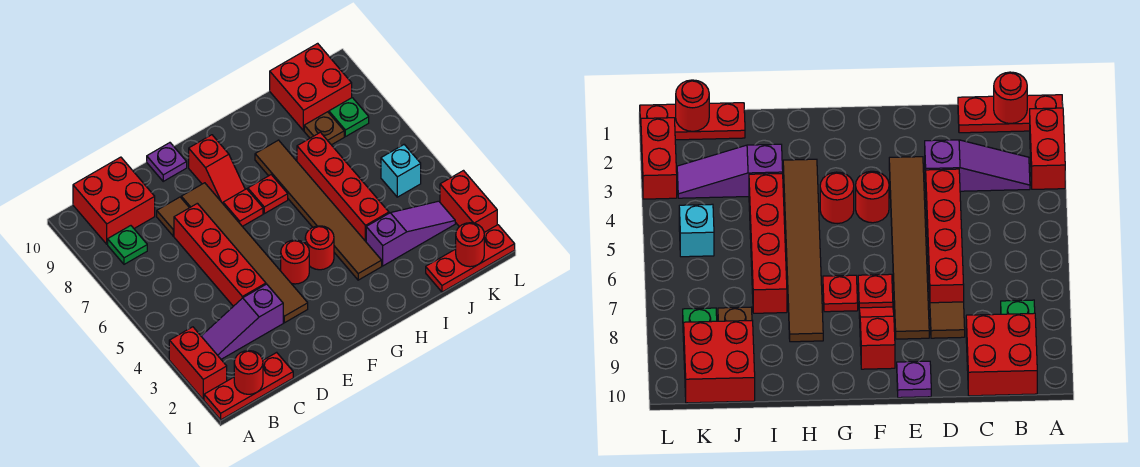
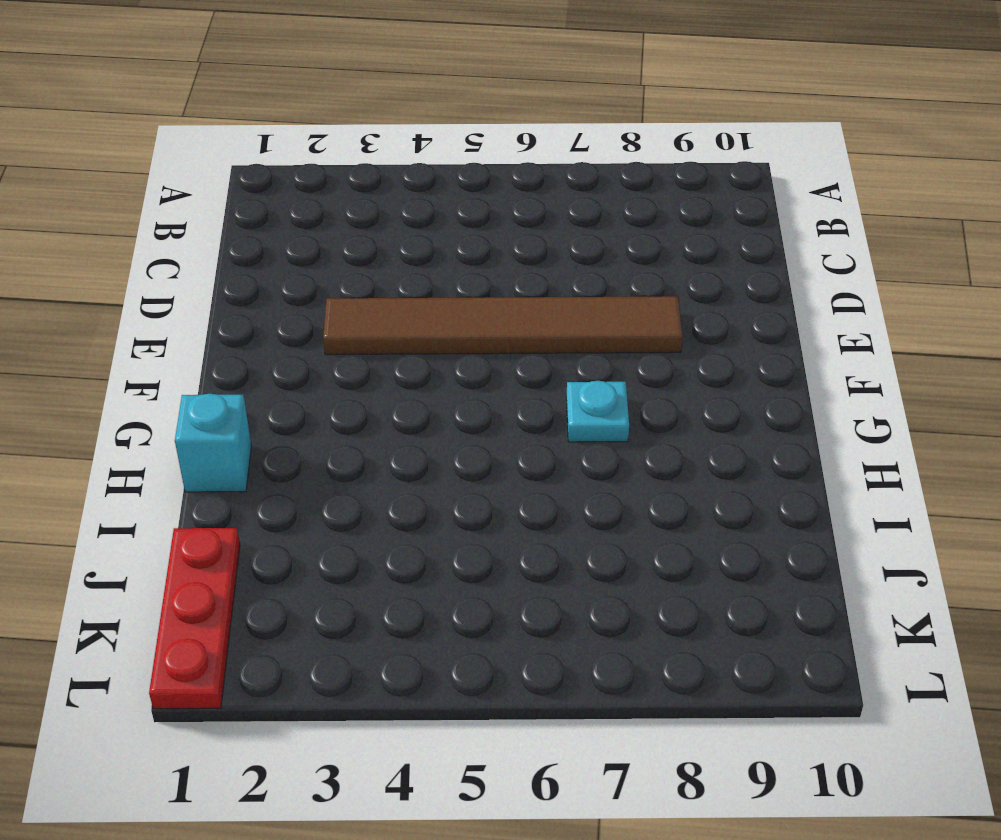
cyan plate G7 level 1 -> red plate G7 level 1
cyan brick H1 level 1 -> cyan brick K5 level 1
none -> red plate A1:C1 level 1
none -> red brick A2:A3 level 1
none -> purple slope B3:D3 level 1 top D

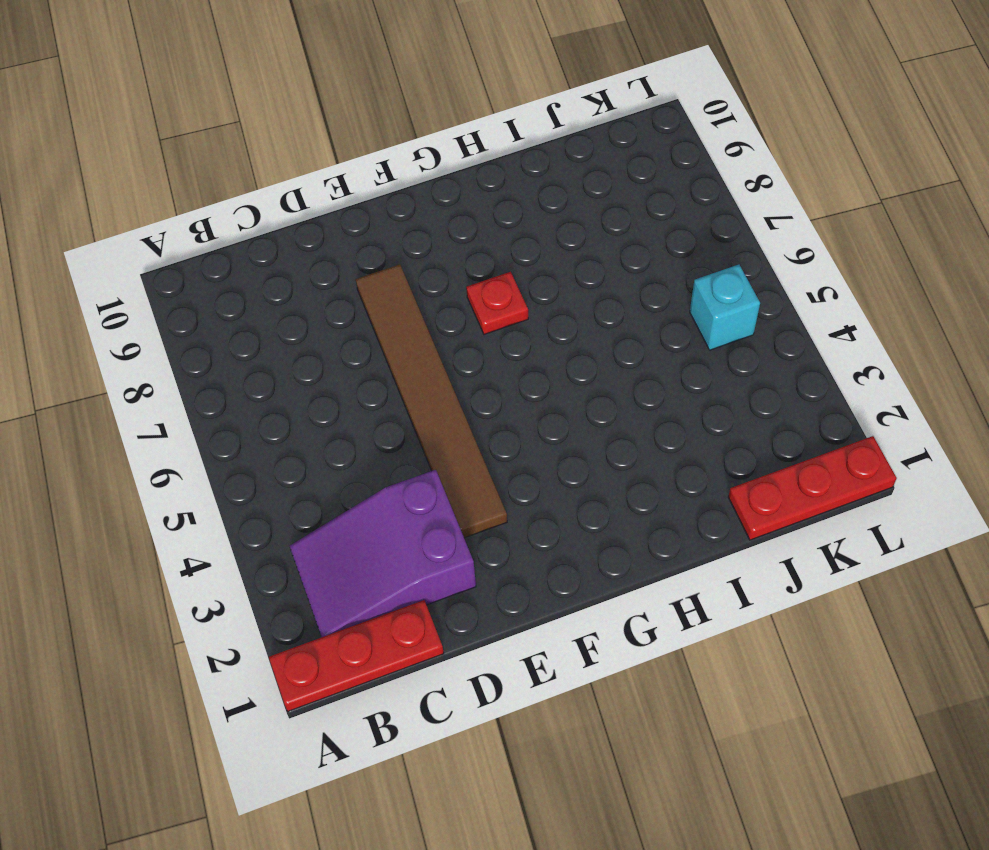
purple slope B2:D3 level 1 top D -> purple slope B3:D3 level 1 top D
none -> red brick A2:A3 level 1
none -> green plate B8 level 1
none -> red brick B9:C10 level 1

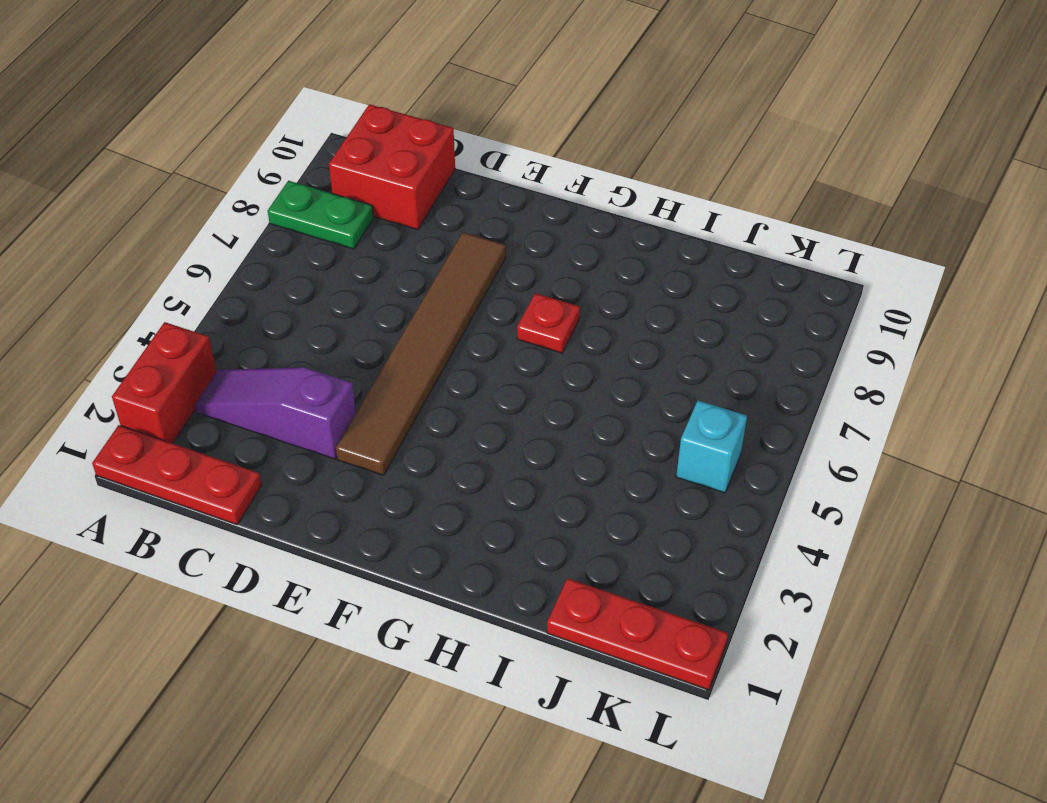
green plate A8:B8 level 1 -> green plate B8 level 1
none -> red brick D4:D7 level 1
none -> brown tile D8 level 1
none -> purple plate E10 level 1

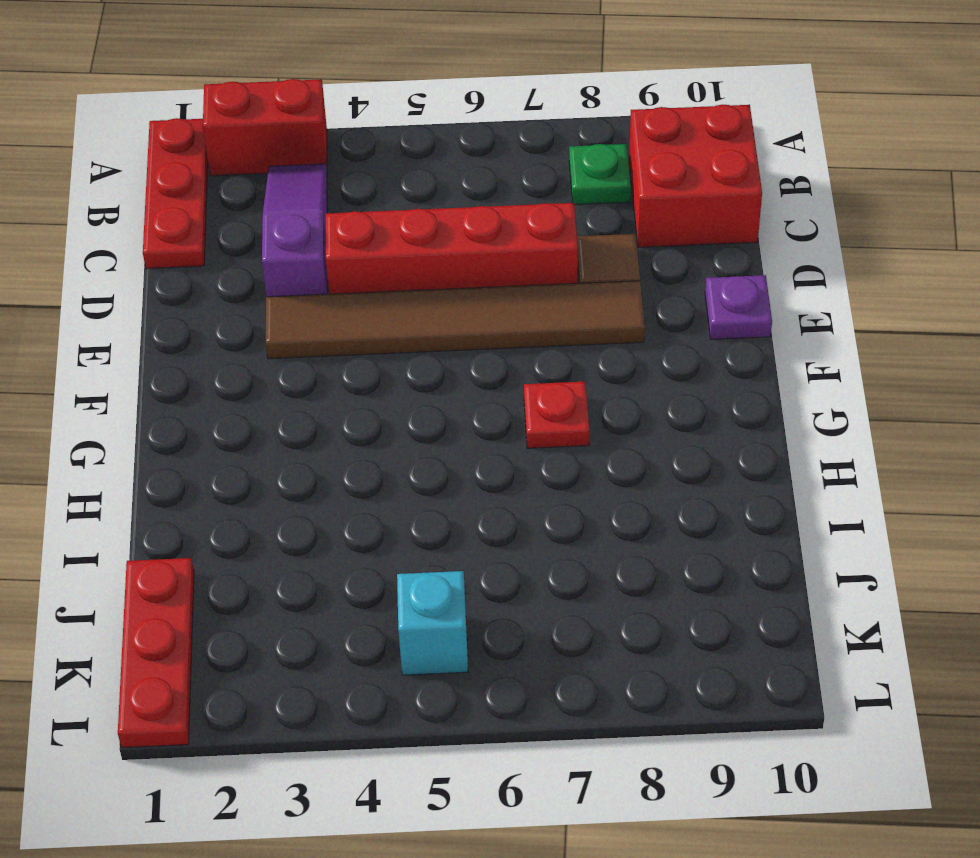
none -> red round brick F4 level 1
none -> red plate F7 level 1
none -> red slope F8:F9 level 1 top 9

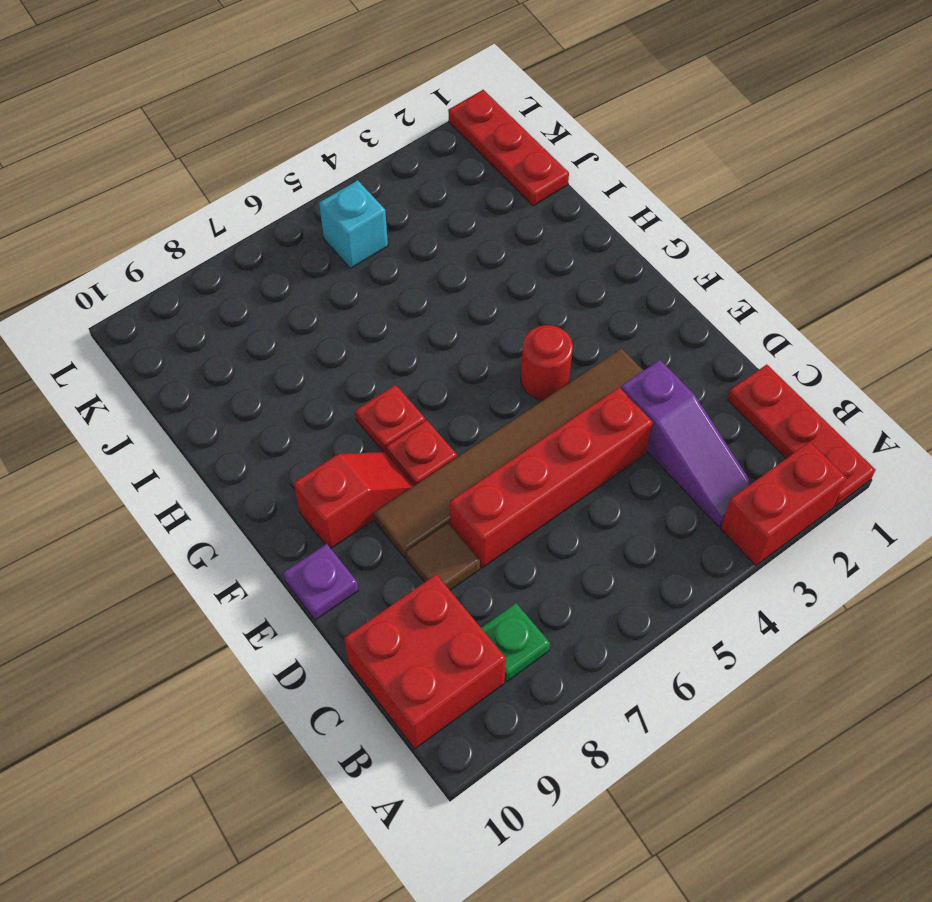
none -> red round brick G4 level 1
none -> brown tile H3:H8 level 1
none -> purple slope I3:K3 level 1 top I

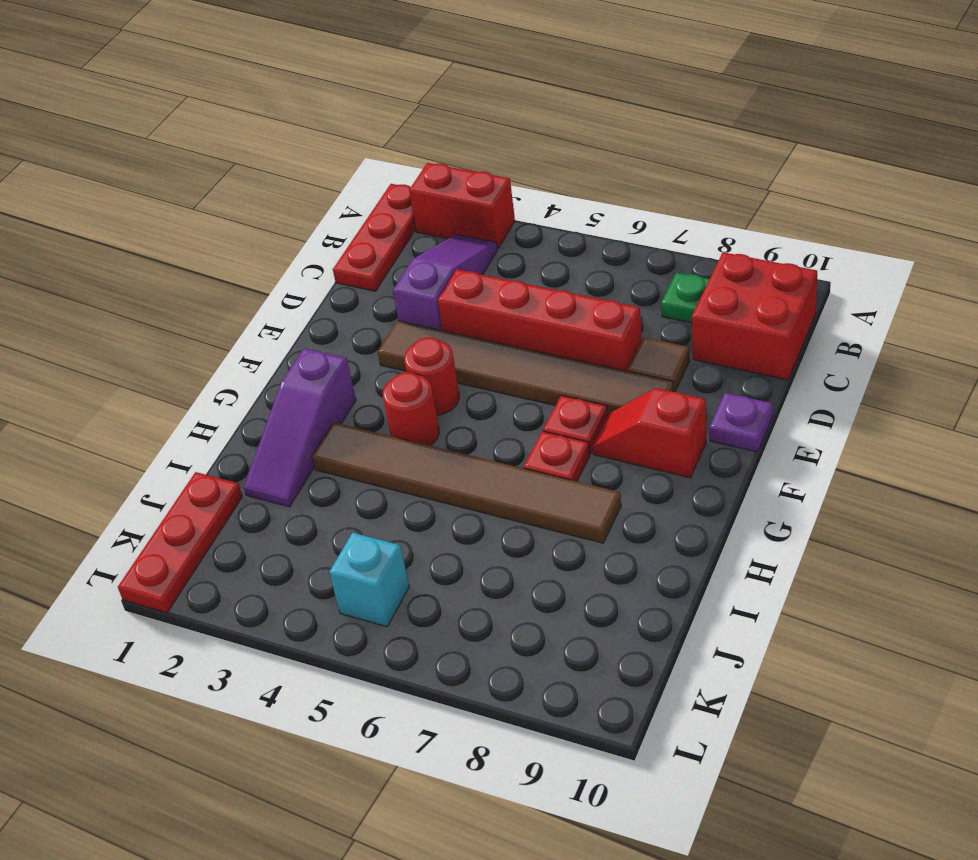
purple slope G2:I2 level 1 top G -> purple slope I3:K3 level 1 top I
none -> red brick I4:I7 level 1
none -> brown plate J8 level 1
none -> red brick J9:K10 level 1

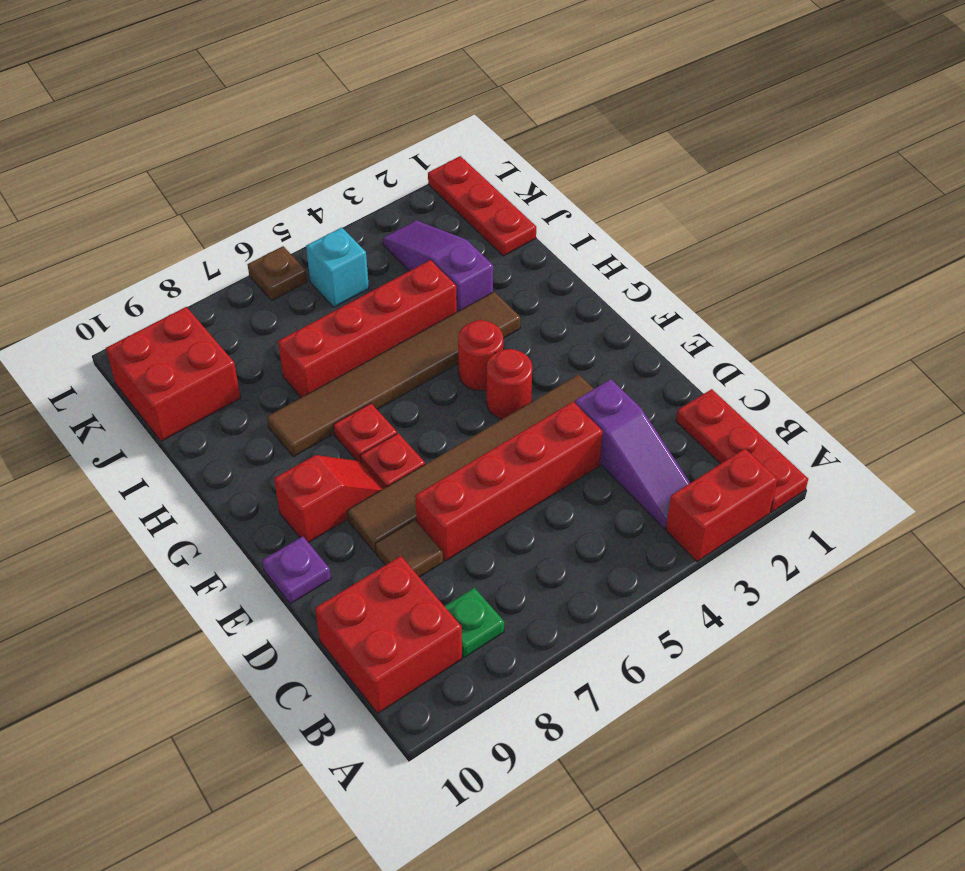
brown plate L6 level 1 -> brown plate J8 level 1
none -> green plate K8 level 1
none -> red brick L2:L3 level 1
none -> red round brick B1 level 2

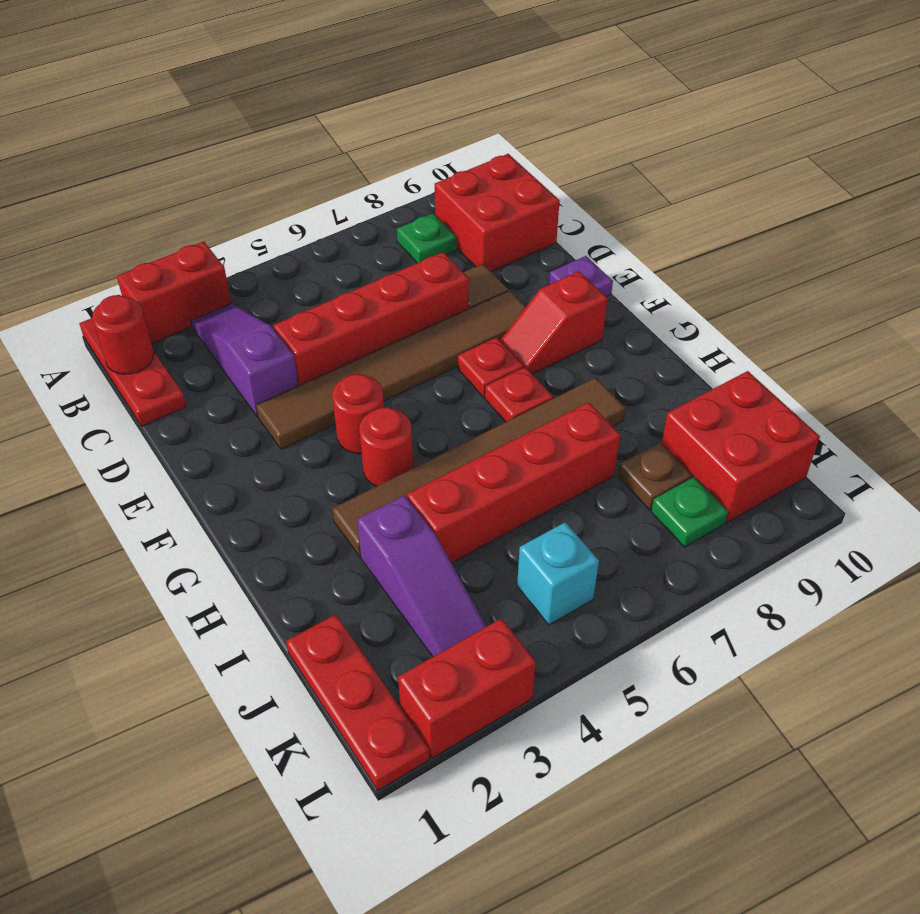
none -> red round brick K1 level 2

